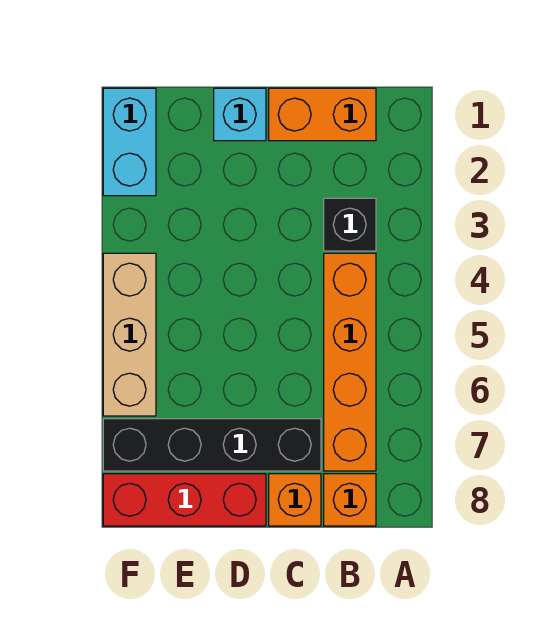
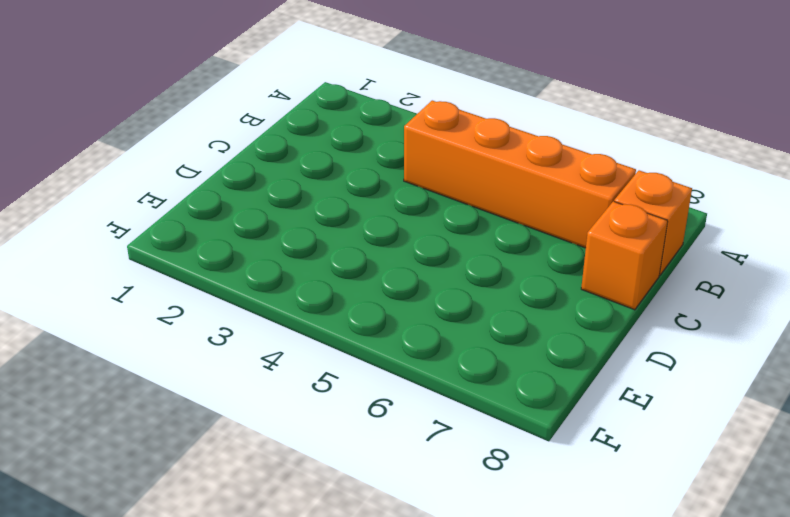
none -> orange brick B1:C1 level 1
none -> black brick B3 level 1

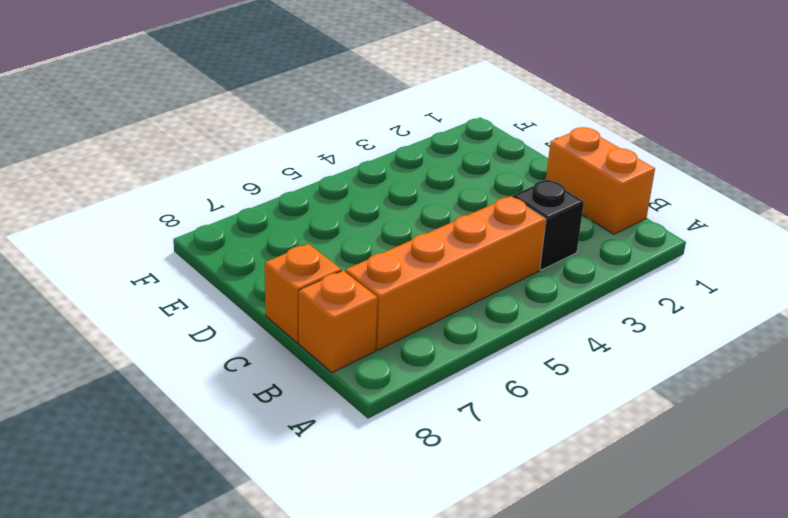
none -> black brick C7:F7 level 1
none -> cyan brick D1 level 1

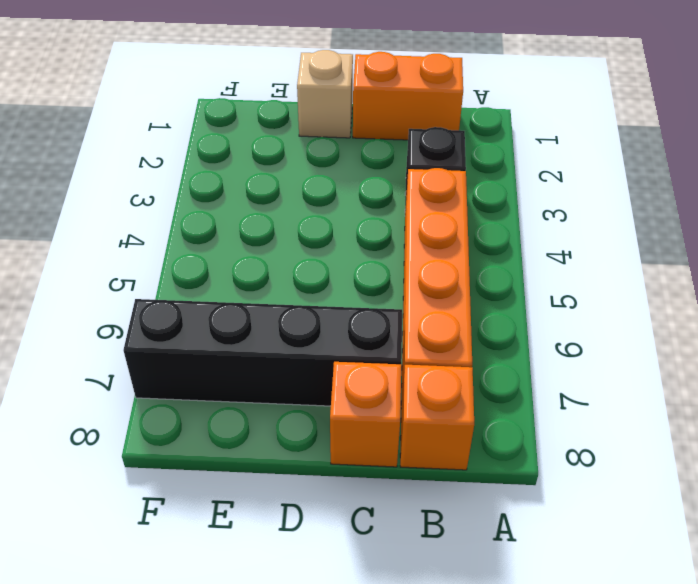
tan brick D1 level 1 -> cyan brick D1 level 1
none -> red brick D8:F8 level 1
none -> cyan brick F1:F2 level 1

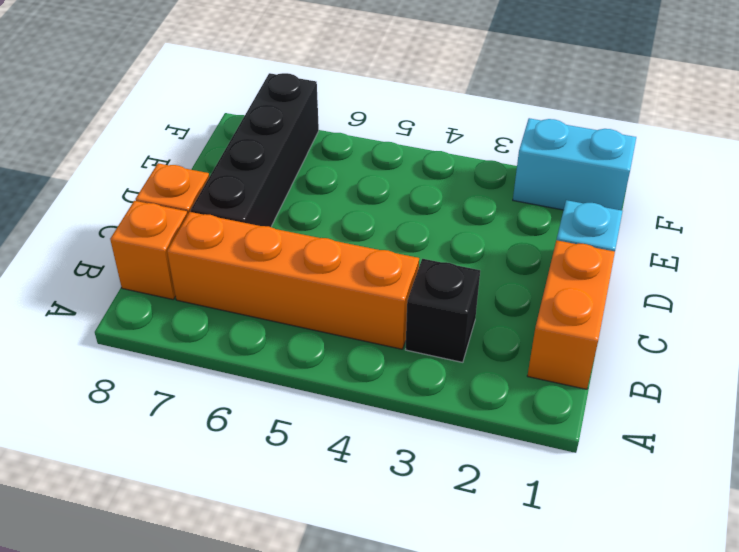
none -> red brick D8:F8 level 1
none -> tan brick F4:F6 level 1

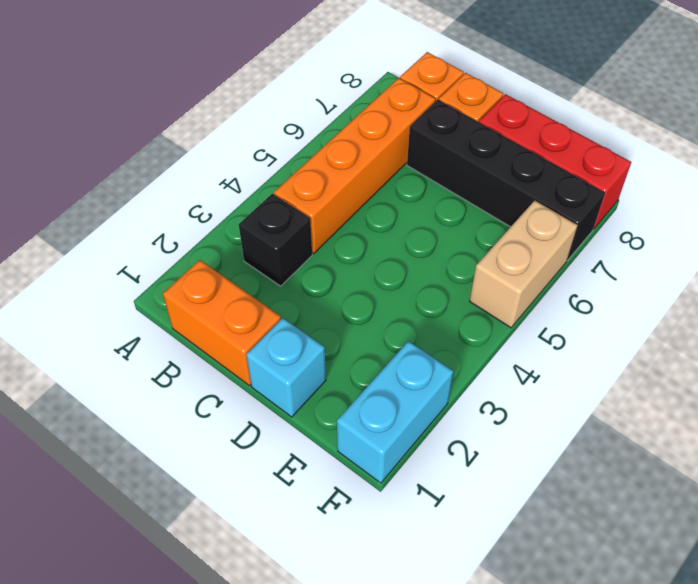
tan brick F5:F6 level 1 -> tan brick F4:F6 level 1

